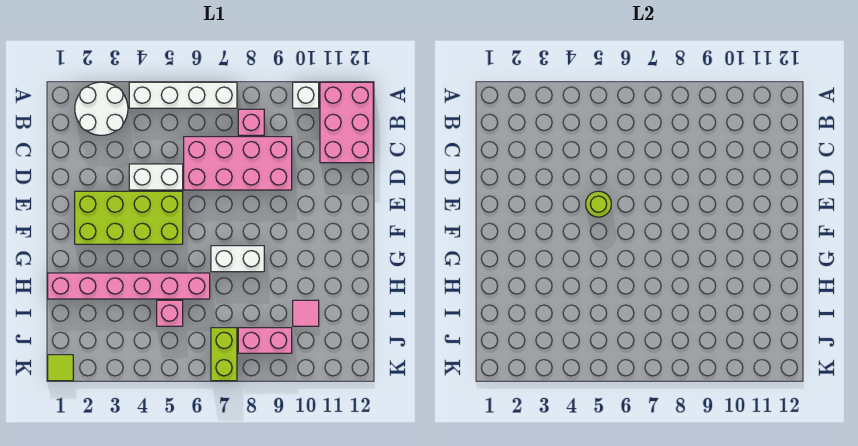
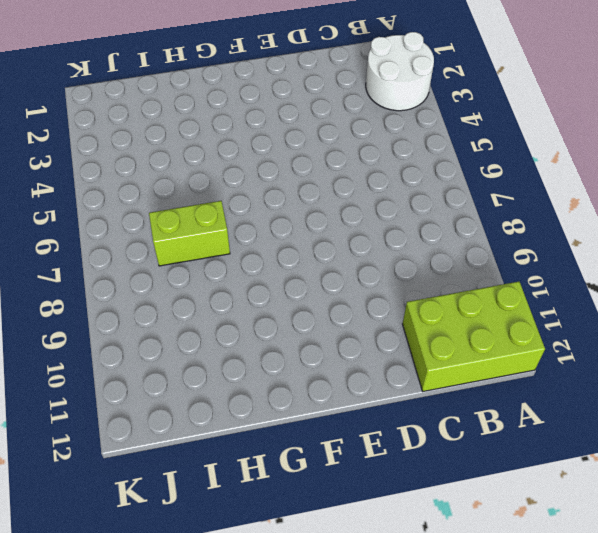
lime brick A11:C12 level 1 -> pink brick A11:C12 level 1
lime brick H7:I7 level 1 -> lime brick J7:K7 level 1
none -> white brick A4:A7 level 1
none -> white brick A10 level 1
none -> pink brick B8 level 1

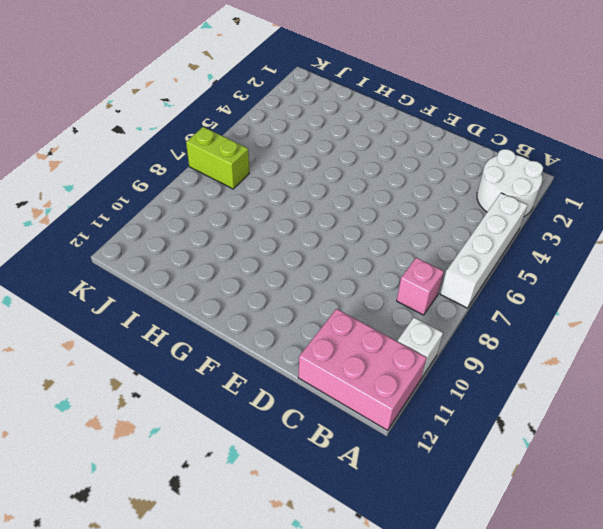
none -> pink brick C6:D9 level 1
none -> white brick D4:D5 level 1
none -> lime brick E2:F5 level 1

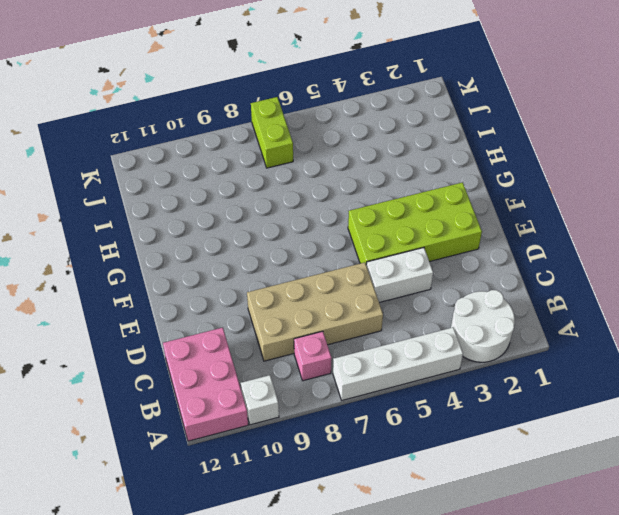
tan brick C6:D9 level 1 -> pink brick C6:D9 level 1
none -> white brick G7:G8 level 1
none -> pink brick H1:H6 level 1
none -> pink brick I5 level 1

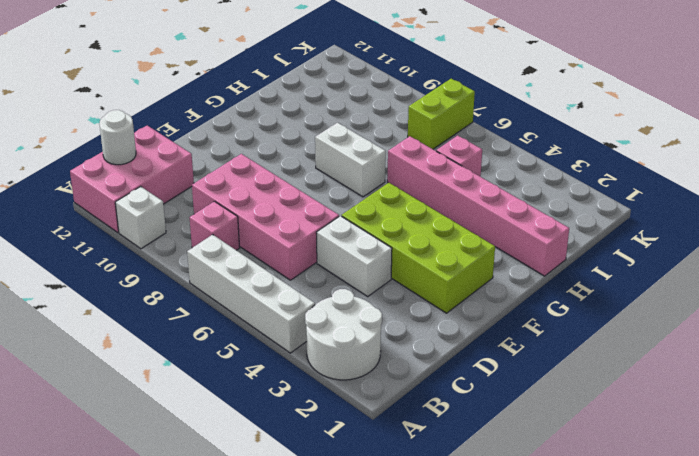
white round brick B12 level 2 -> none
none -> pink tile I10 level 1
none -> pink brick J8:J9 level 1
none -> lime tile K1 level 1

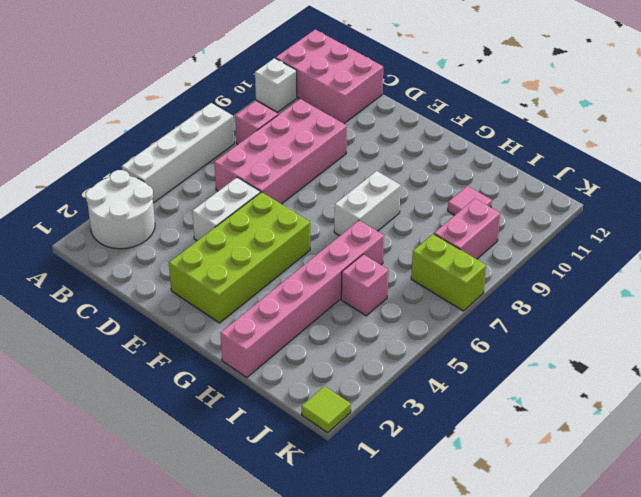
none -> lime round brick E5 level 2

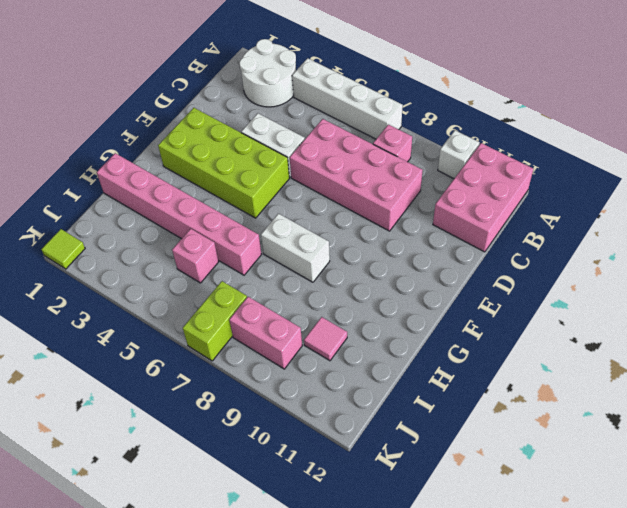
none -> lime round brick E5 level 2

